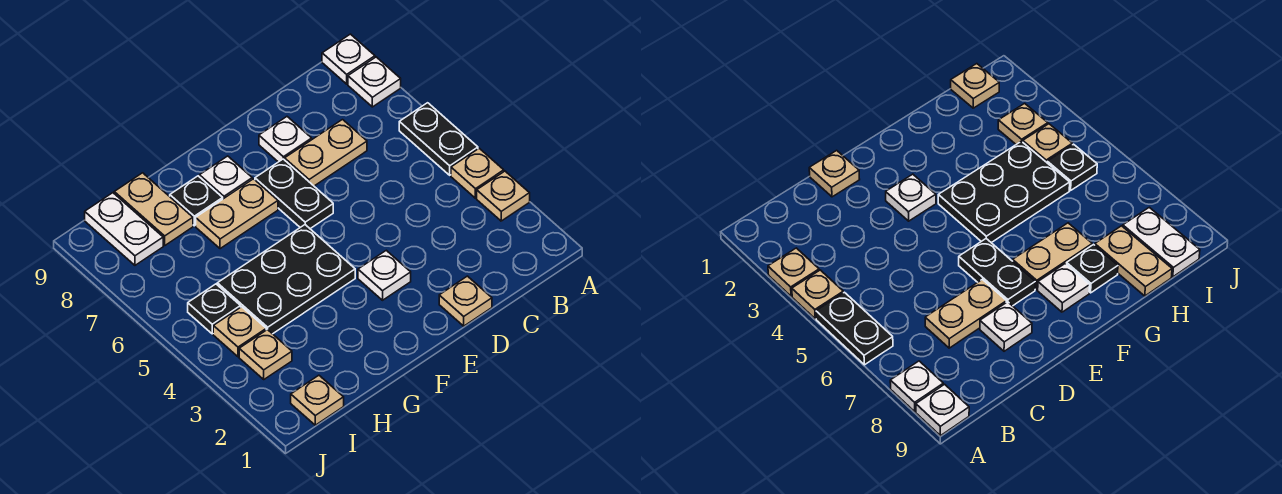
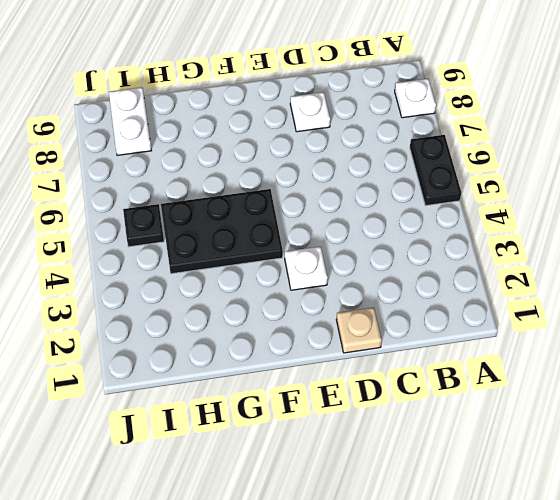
none -> tan plate A3 level 1
none -> tan plate A4 level 1
none -> white plate A9 level 1

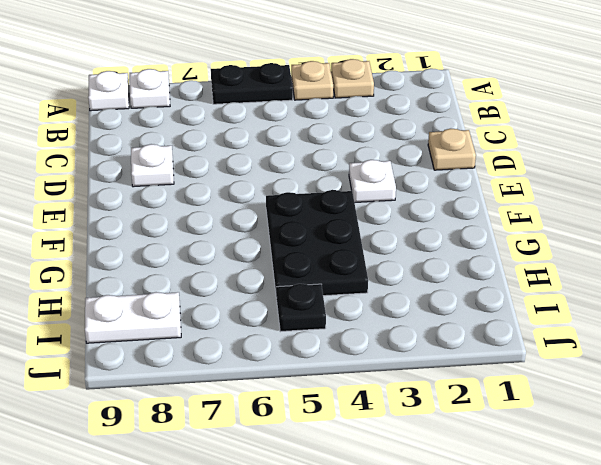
none -> tan plate C7:D7 level 1
none -> black plate E6:E7 level 1
none -> tan plate F7:G7 level 1

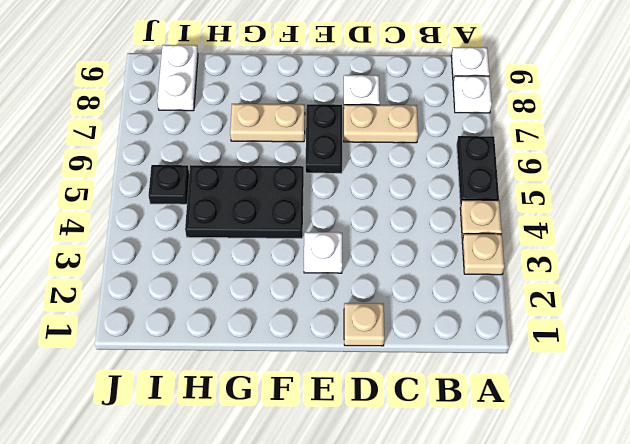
none -> white plate F8 level 1
none -> black plate G8 level 1
none -> tan plate H8:H9 level 1

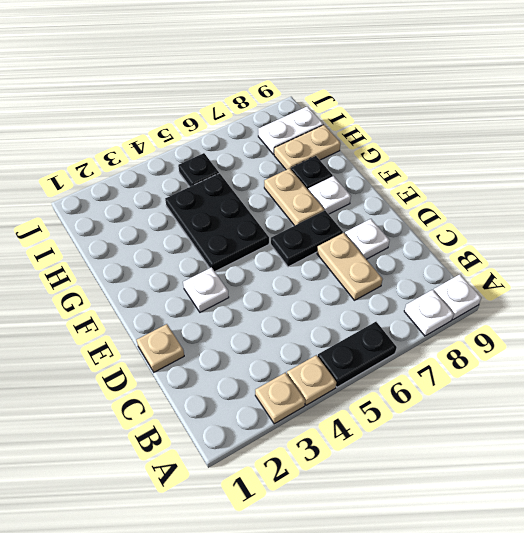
none -> tan plate I1 level 1
none -> tan plate I3 level 1
none -> tan plate I4 level 1

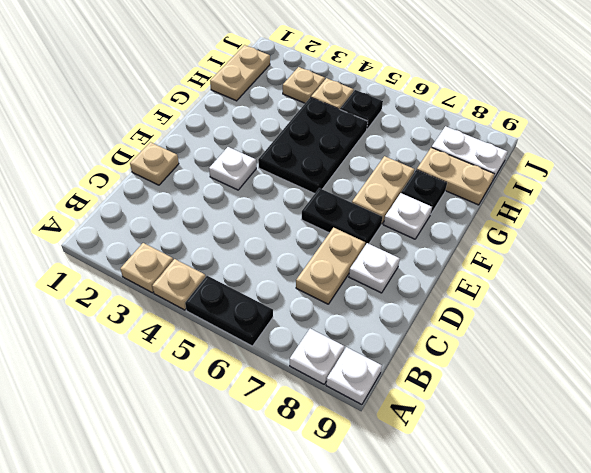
tan plate H1:I1 level 1 -> tan plate I1 level 1

